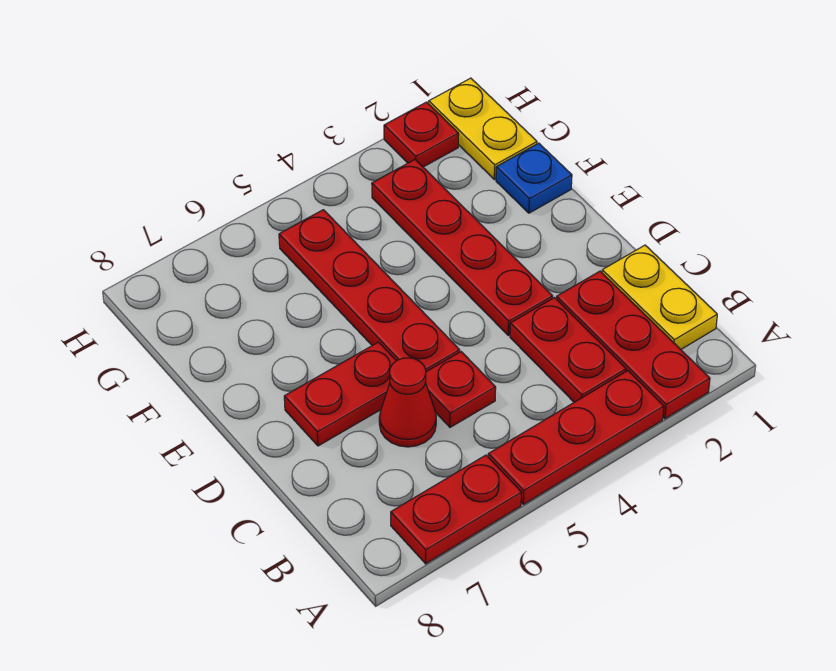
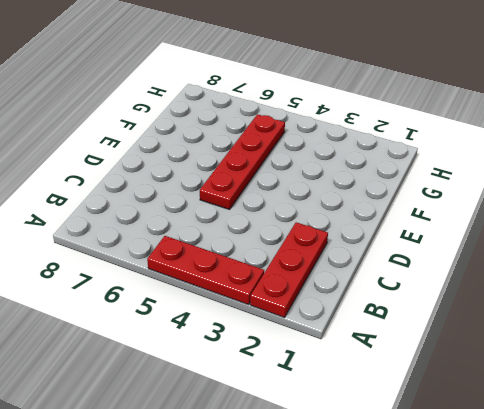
none -> red plate A6:A7 level 1
none -> yellow plate B1:C1 level 1
none -> red plate B3:C3 level 1

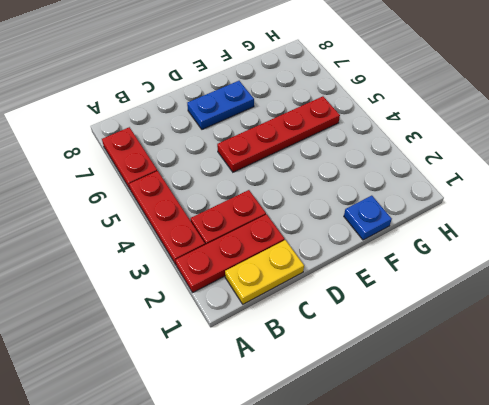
blue plate D7:E7 level 1 -> red plate D6:D7 level 1
none -> red plate C5 level 1
none -> red cone C6 level 1
none -> red plate D3:G3 level 1

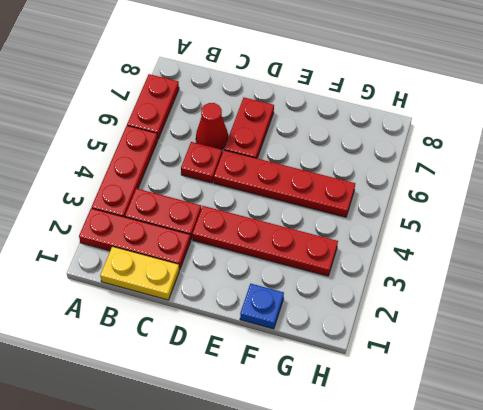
none -> yellow plate G1:H1 level 1
none -> red plate H2 level 1

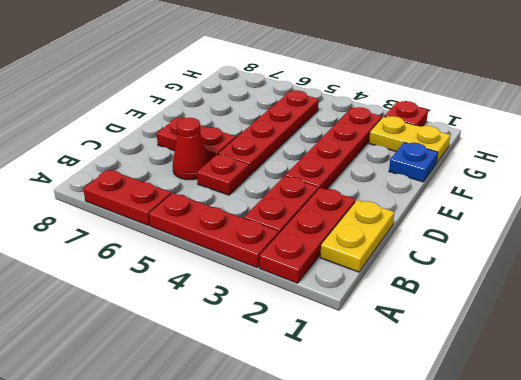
yellow plate G1:G2 level 1 -> yellow plate G1:H1 level 1

